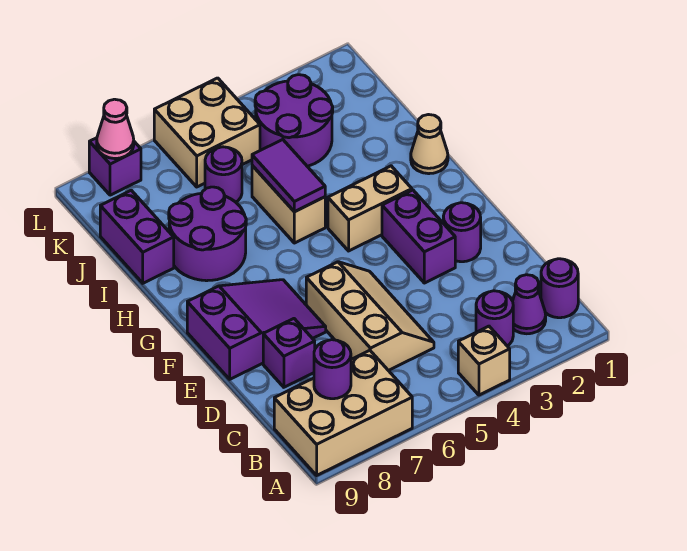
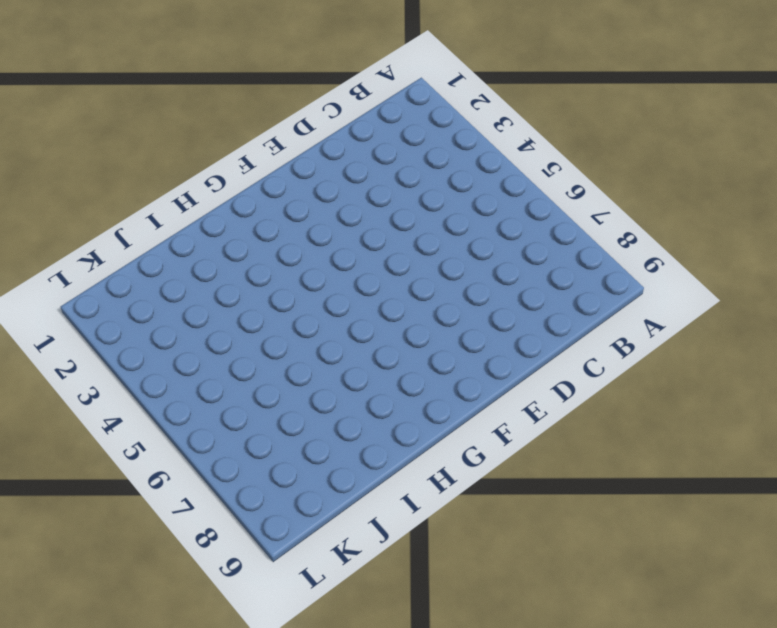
none -> tan brick A4 level 1
none -> tan brick A7:B9 level 1
none -> purple round brick B1 level 1

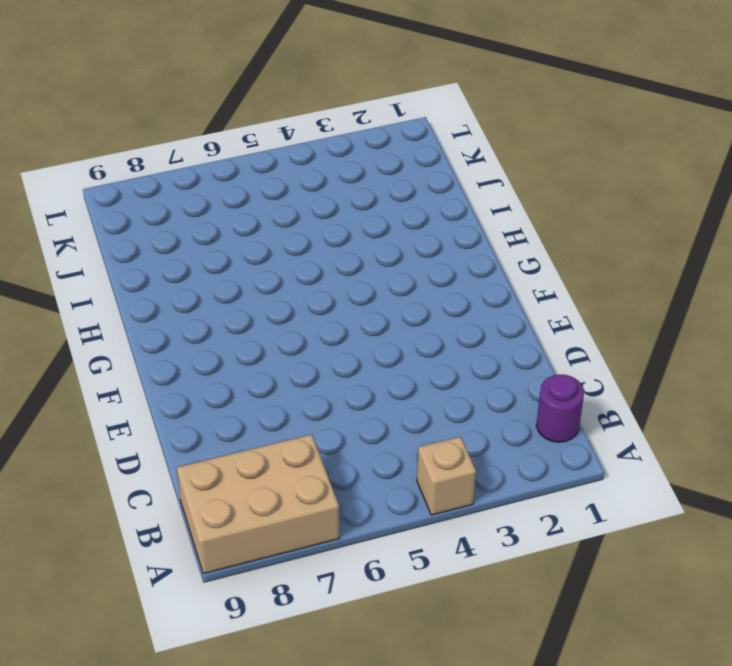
none -> purple cone B2 level 1
none -> purple round brick B3 level 1
none -> tan slope C5:E6 level 1 top 6

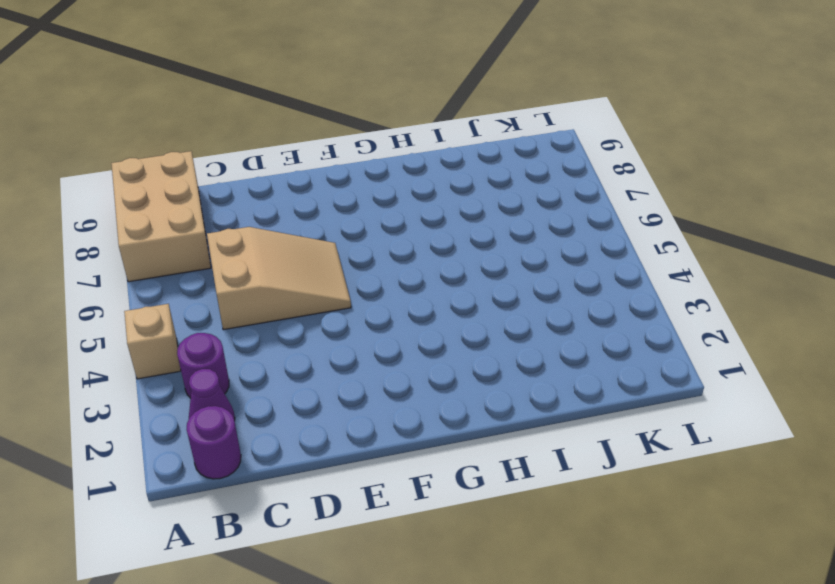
tan slope C5:E6 level 1 top C -> tan slope C5:E6 level 1 top 6
none -> purple brick D8 level 1
none -> purple round brick E2 level 1
none -> purple brick E3:F3 level 1

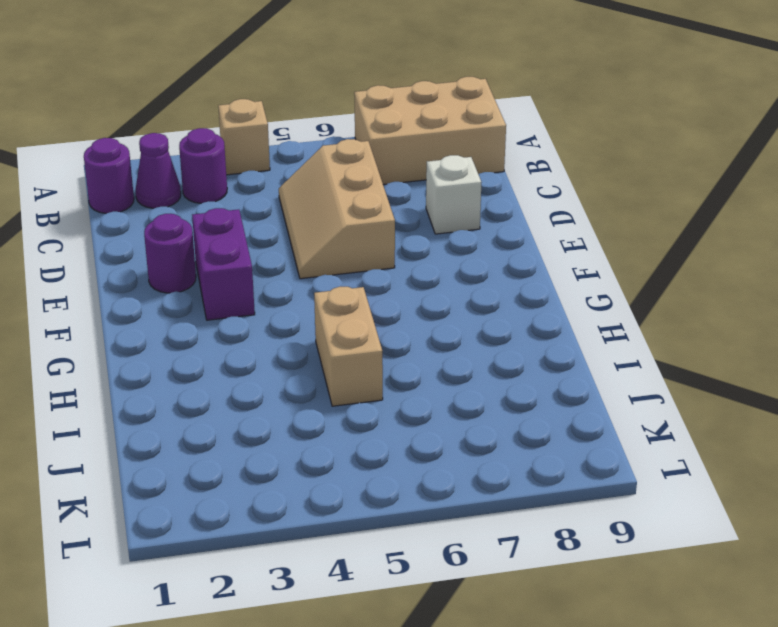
white brick D8 level 1 -> purple brick D8 level 1
none -> purple slope E7:F9 level 1 top 9
none -> tan brick G3:G4 level 1
none -> tan cone H1 level 1

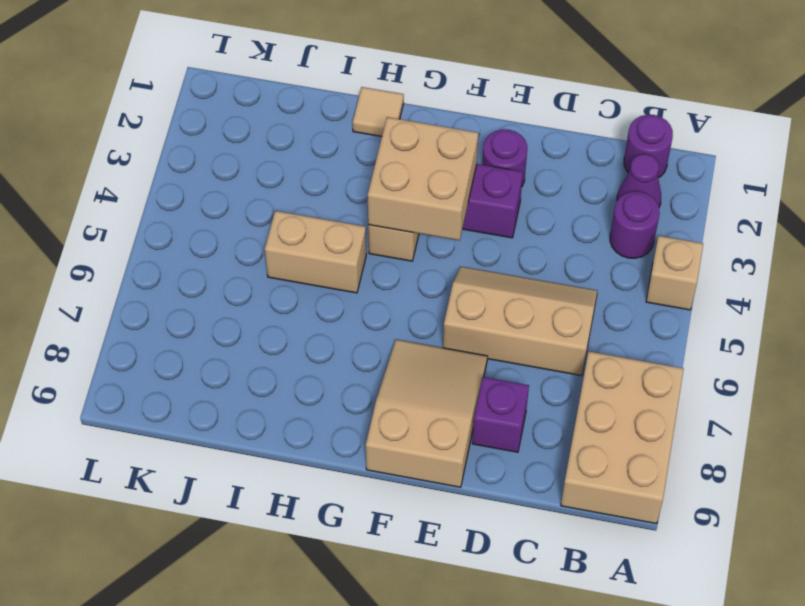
tan slope E7:F9 level 1 top 9 -> purple slope E7:F9 level 1 top 9
tan brick F3:G4 level 2 -> tan brick K5:L6 level 1
tan tile H1 level 1 -> tan cone H1 level 1
none -> purple round brick H7:I8 level 1
none -> purple brick I9:J9 level 1
none -> purple round brick J3:K4 level 1

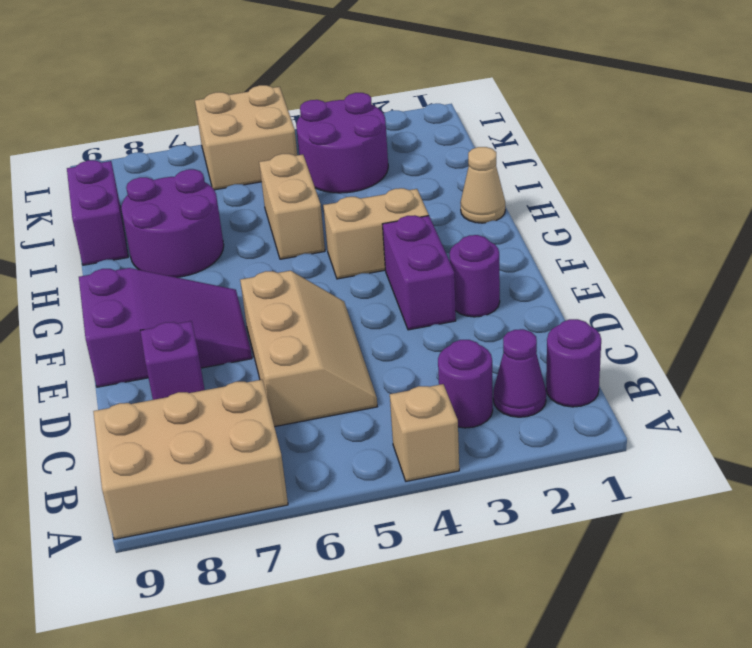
none -> purple round brick J6 level 1
none -> purple brick L8 level 1
none -> purple round brick B8 level 2

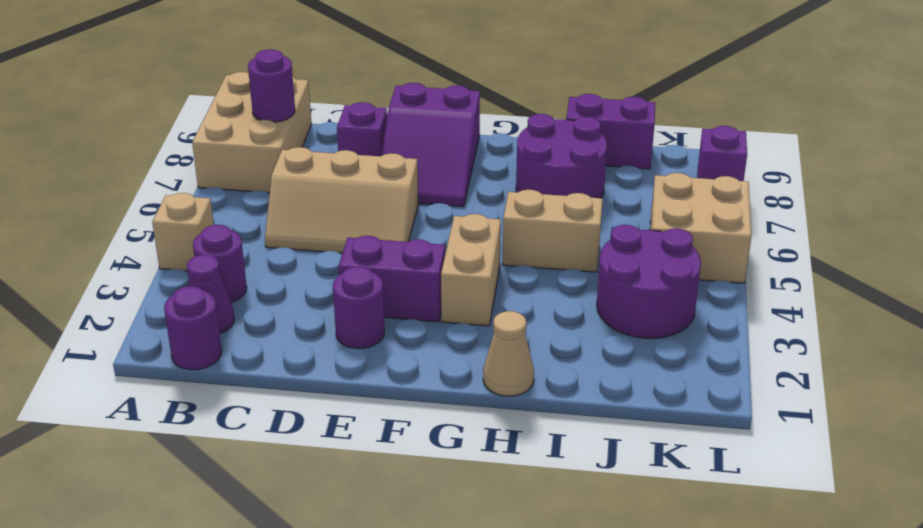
none -> purple round brick J6 level 1
none -> purple tile H5:I5 level 2
none -> pink cone L8 level 2

